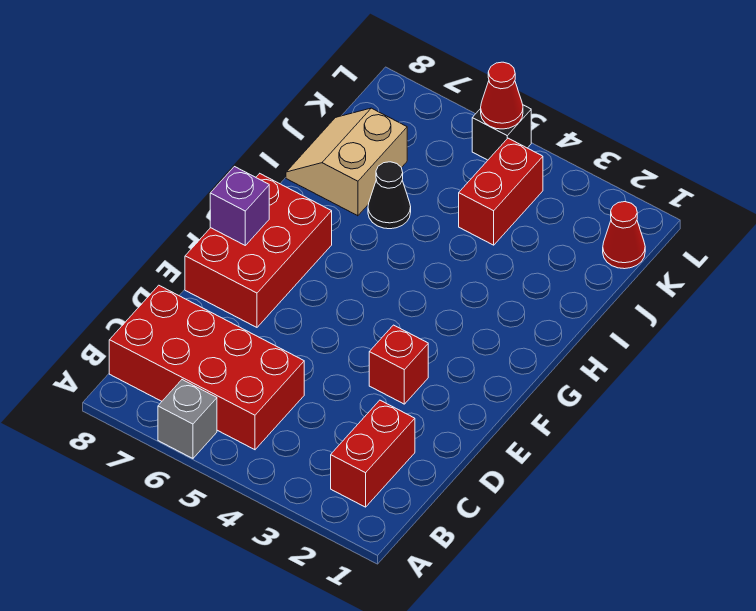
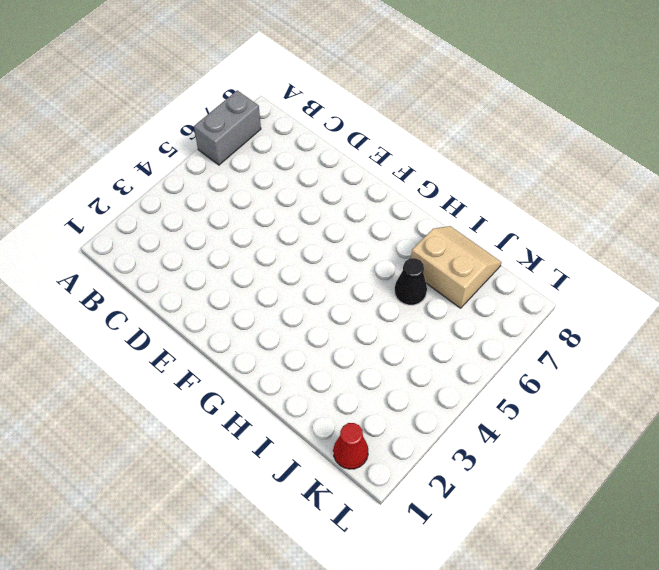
grey brick A6:A7 level 1 -> grey brick A6 level 1
none -> red brick B2:C2 level 1
none -> red brick B5:C8 level 1
none -> red brick E3 level 1

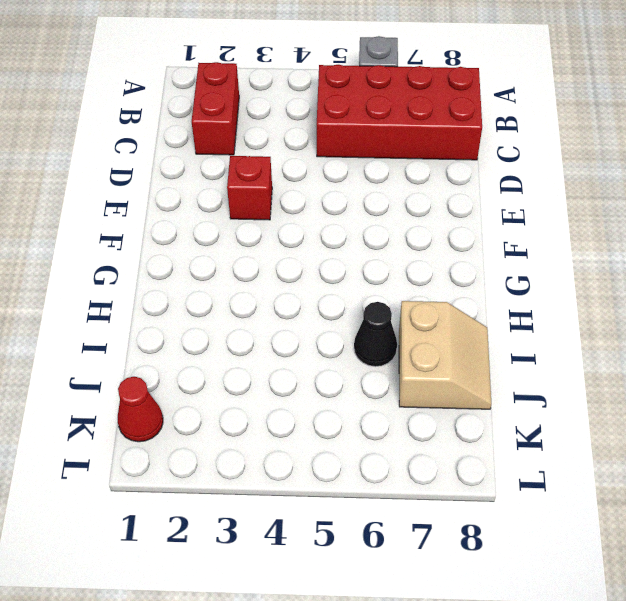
none -> red brick E7:G8 level 1
none -> red brick J4:K4 level 1
none -> black brick L5 level 1

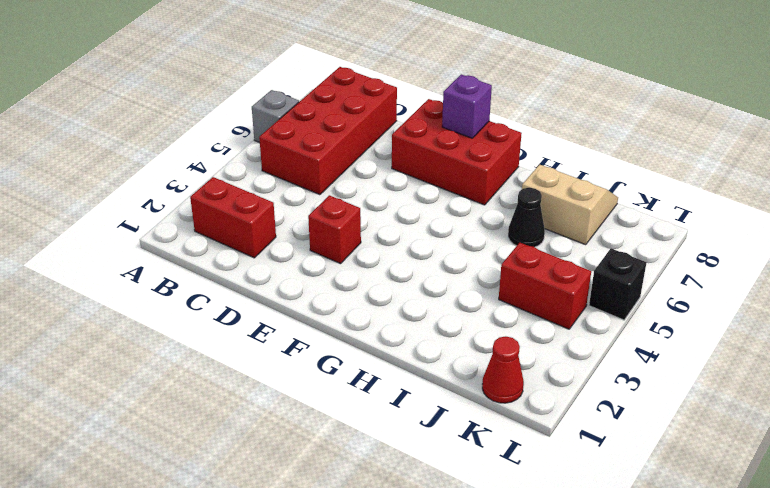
none -> red cone L5 level 2

